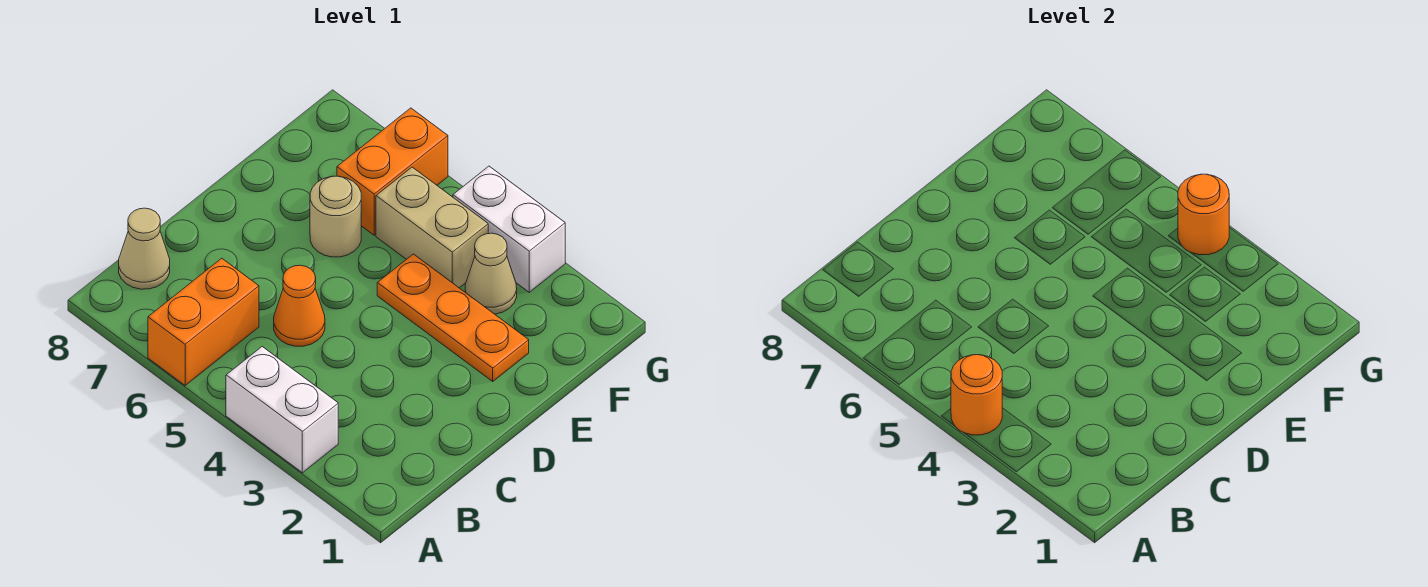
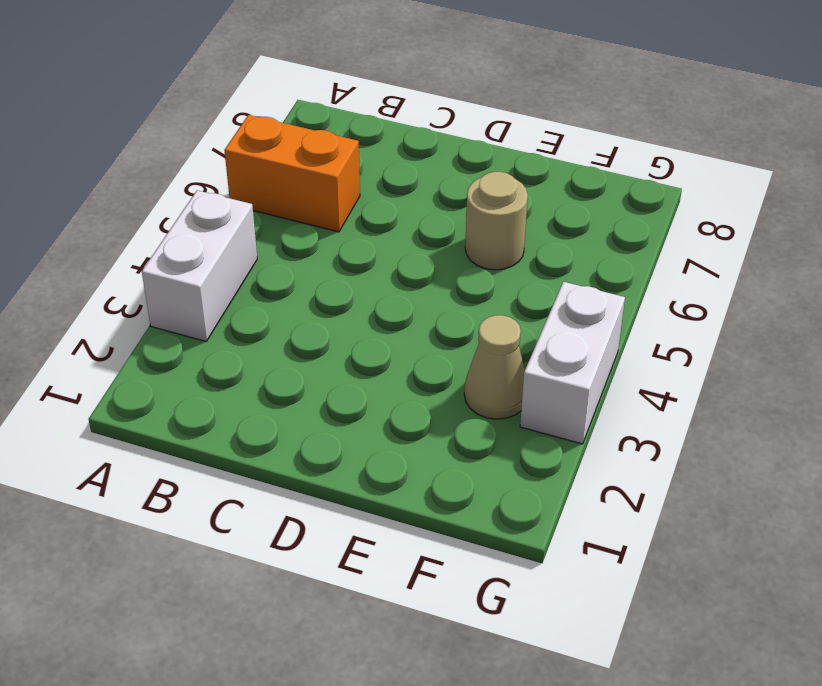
none -> tan cone B8 level 1
none -> orange cone C5 level 1
none -> orange plate E2:E4 level 1

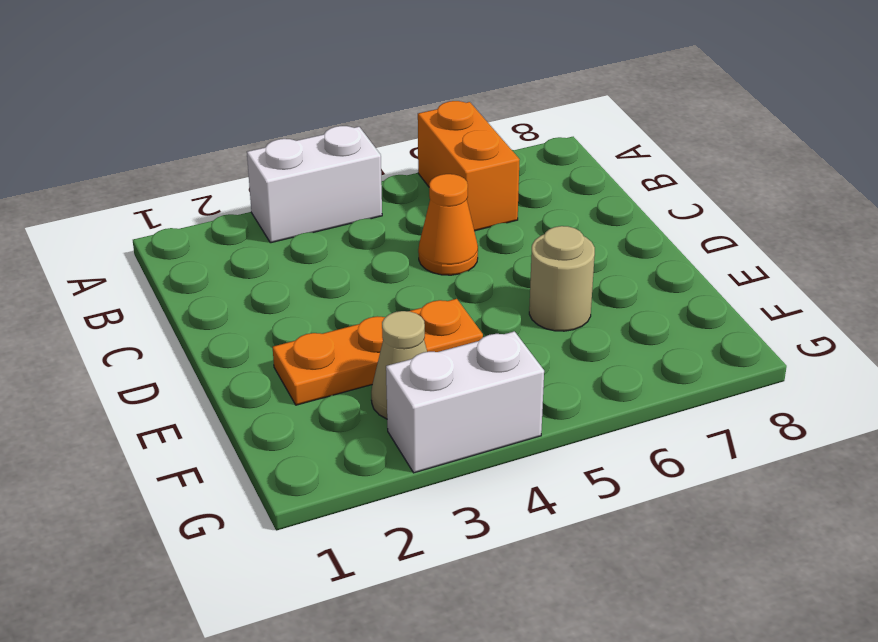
none -> tan cone B8 level 1
none -> tan brick F4:F5 level 1
none -> orange brick F6:G6 level 1

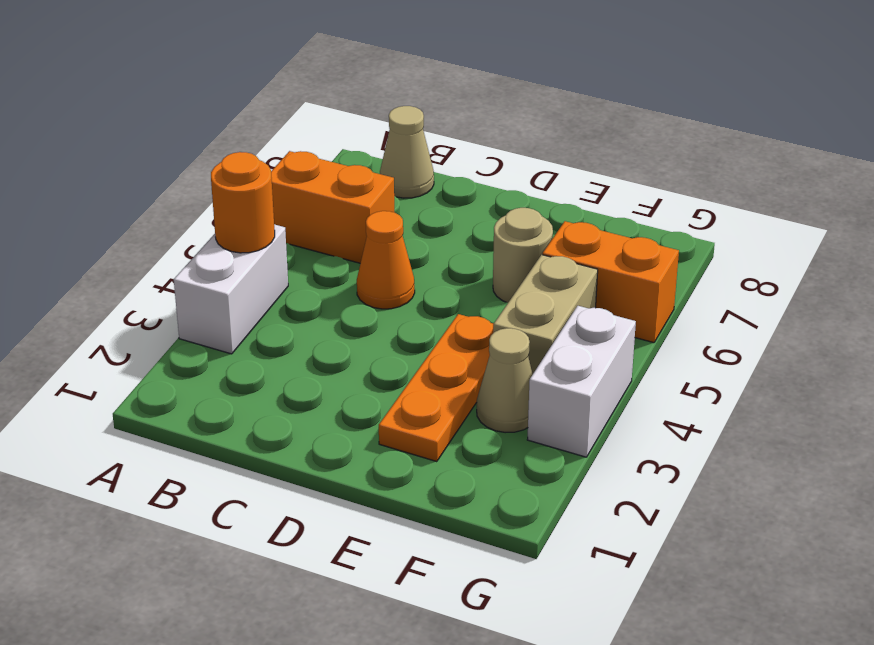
none -> orange round brick G4 level 2

